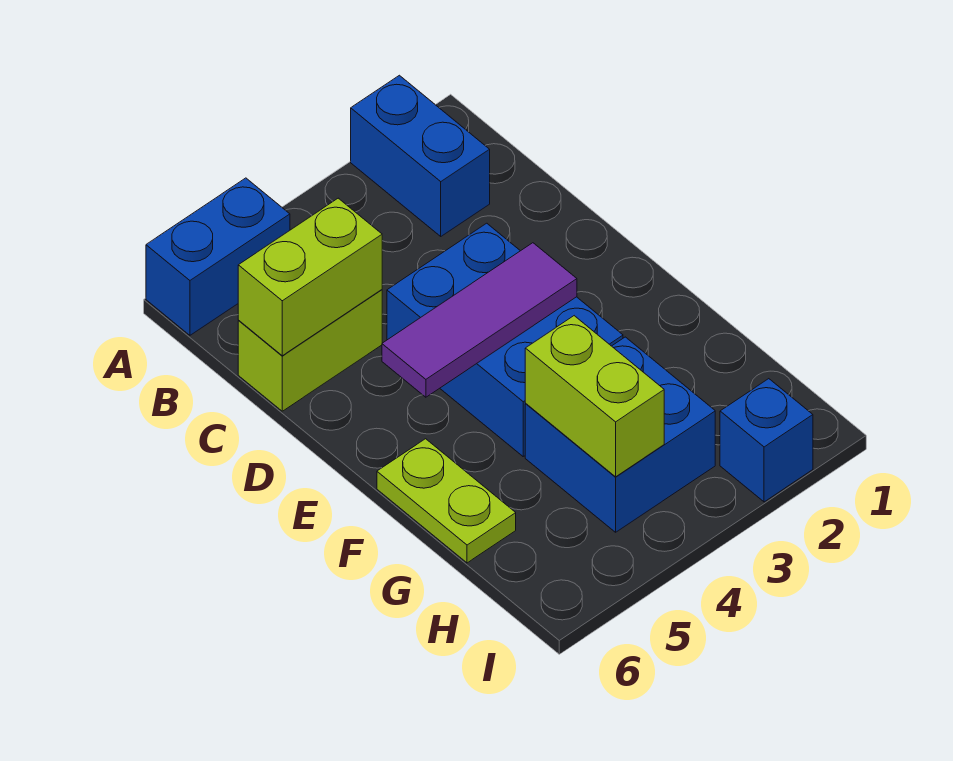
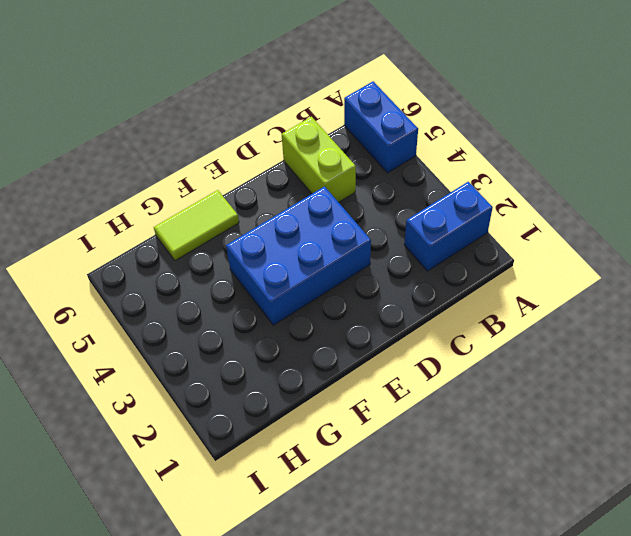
lime tile F6:G6 level 1 -> lime plate F6:G6 level 1
none -> blue brick G3:H4 level 1
none -> blue brick I2 level 1

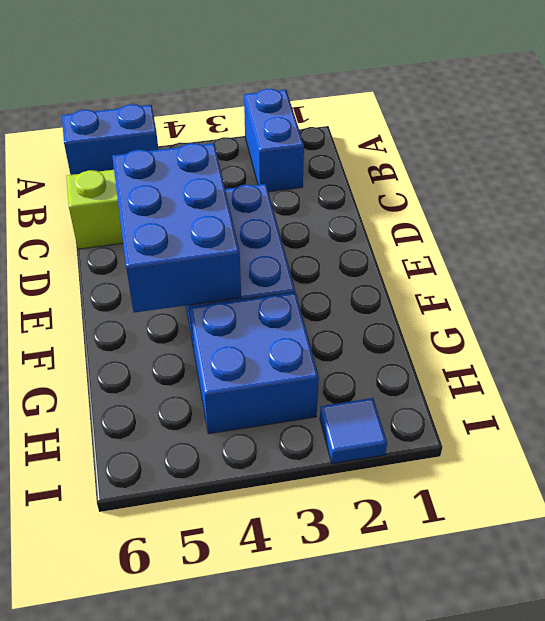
blue brick D4:F5 level 2 -> purple tile E3:E5 level 2
blue tile I2 level 1 -> blue brick I2 level 1
none -> lime plate F6:G6 level 1
none -> lime brick C5:C6 level 2

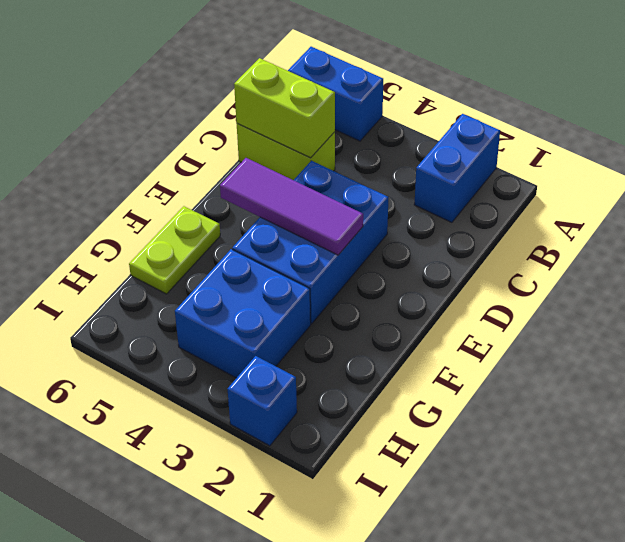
none -> lime brick G4:H4 level 2

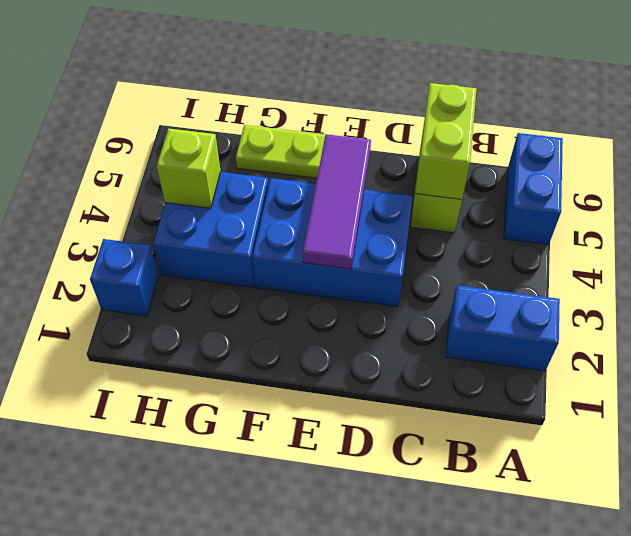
lime brick H4 level 2 -> lime brick G4:H4 level 2

